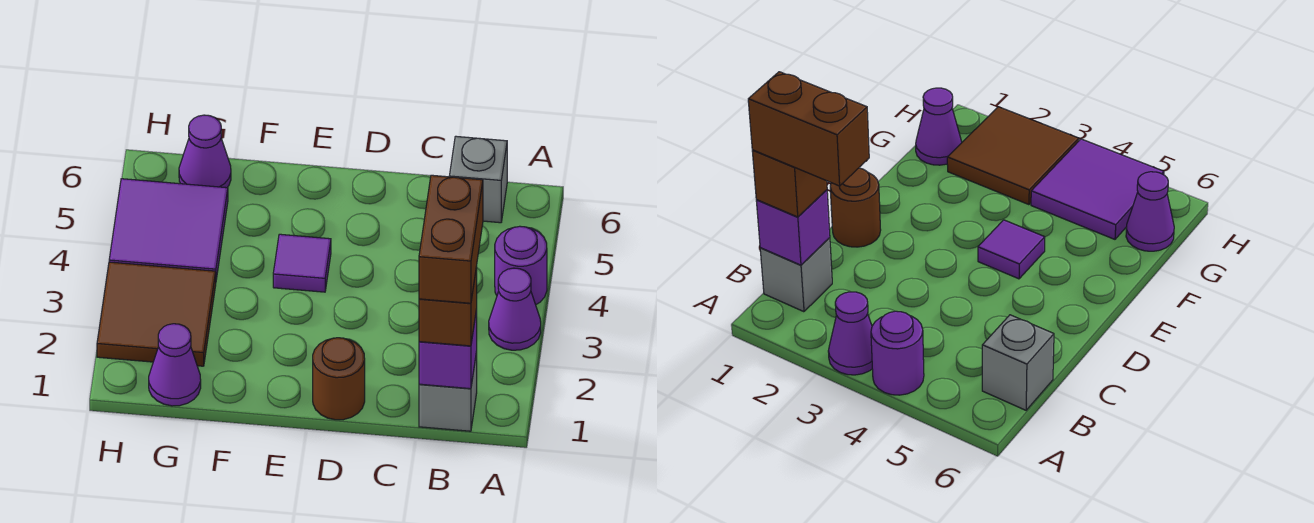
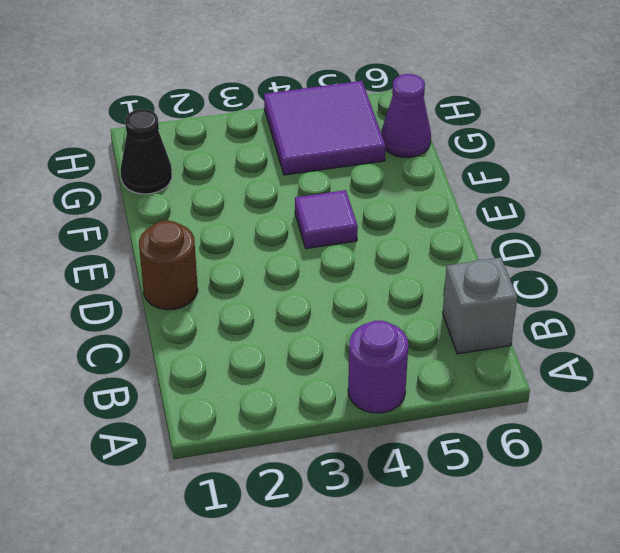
black cone G1 level 1 -> purple cone G1 level 1
none -> purple cone A3 level 1
none -> grey brick B1 level 1
none -> brown tile G2:H3 level 1

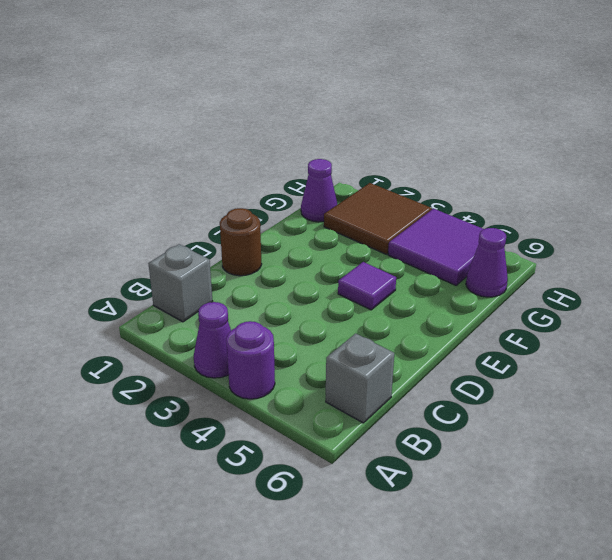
none -> purple brick B1 level 2
none -> brown brick B1 level 3
none -> brown brick B1:B2 level 4

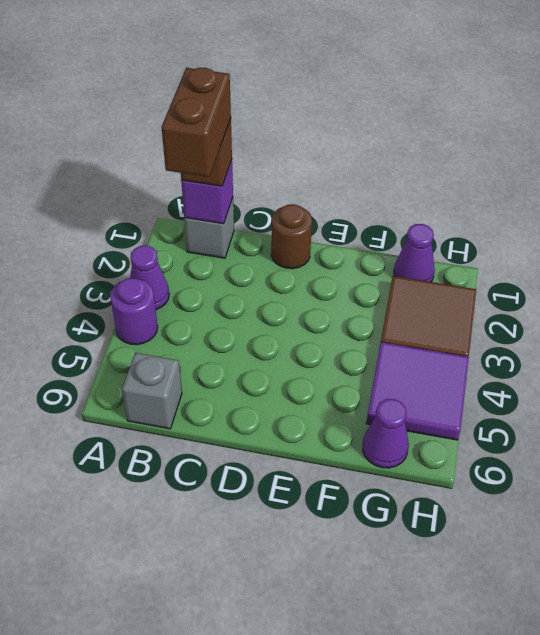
none -> purple tile E4 level 1

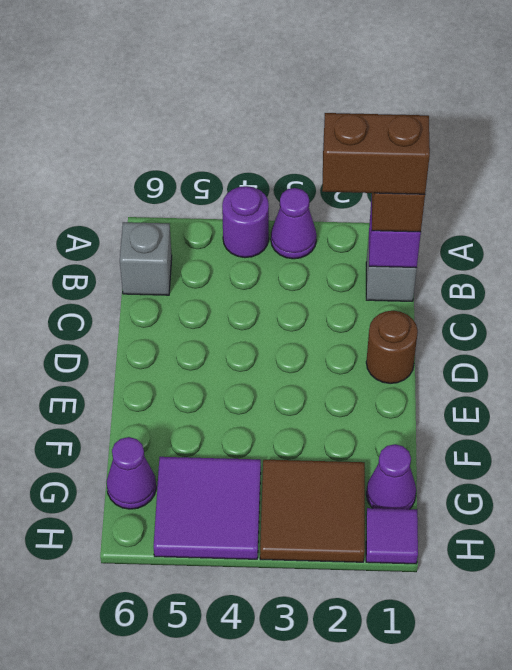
purple tile H1 level 1 -> purple tile E4 level 1

